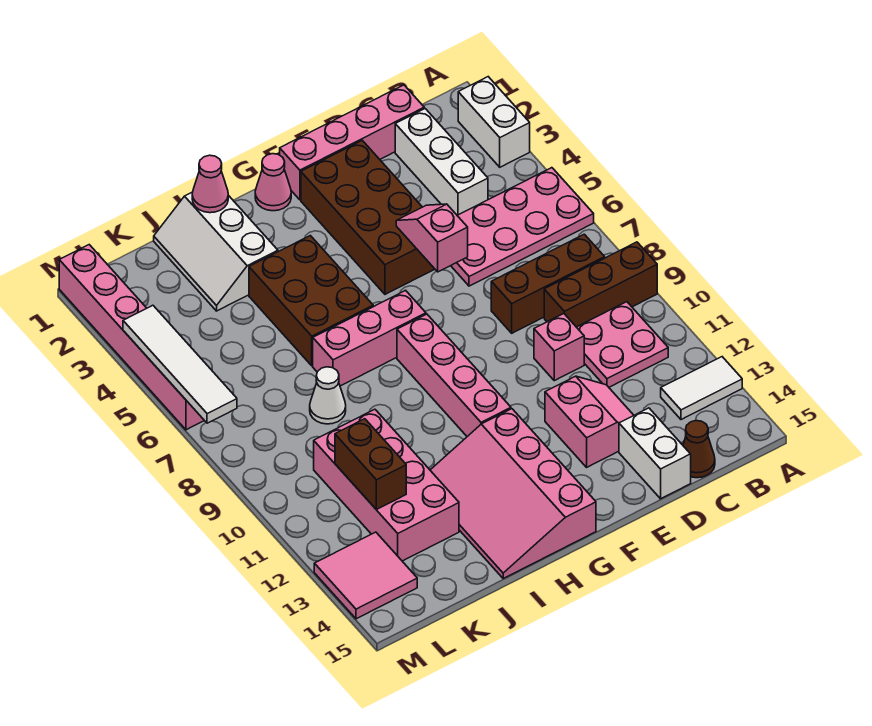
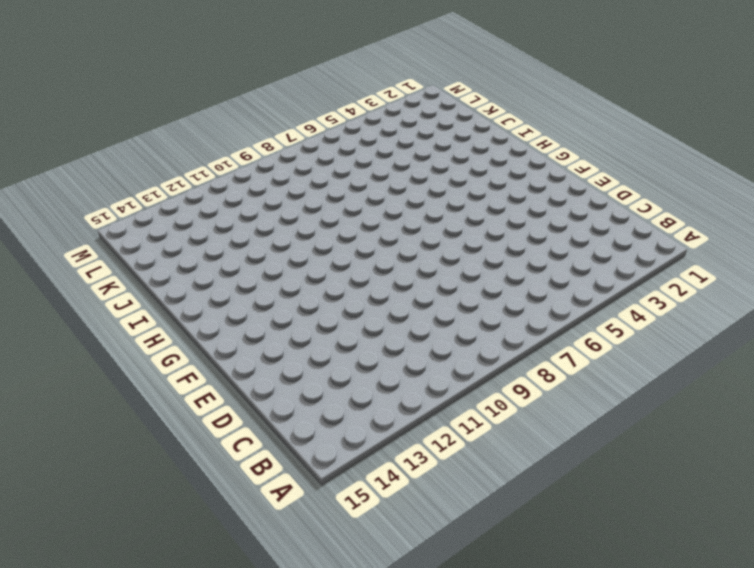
none -> white brick A2:A3 level 1
none -> pink plate A5:D6 level 1
none -> brown brick A9:C9 level 1

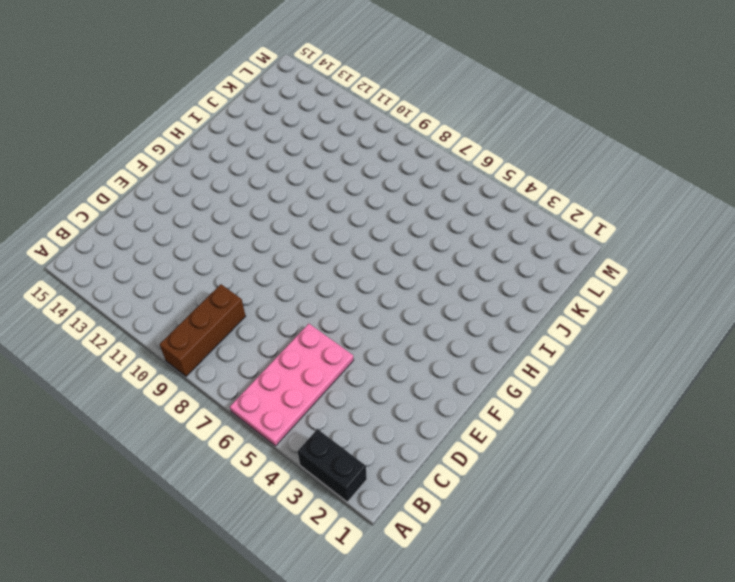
black brick A2:A3 level 1 -> white brick A2:A3 level 1
none -> white tile A13:B13 level 1
none -> brown brick B8:D8 level 1
none -> pink plate B10:C11 level 1

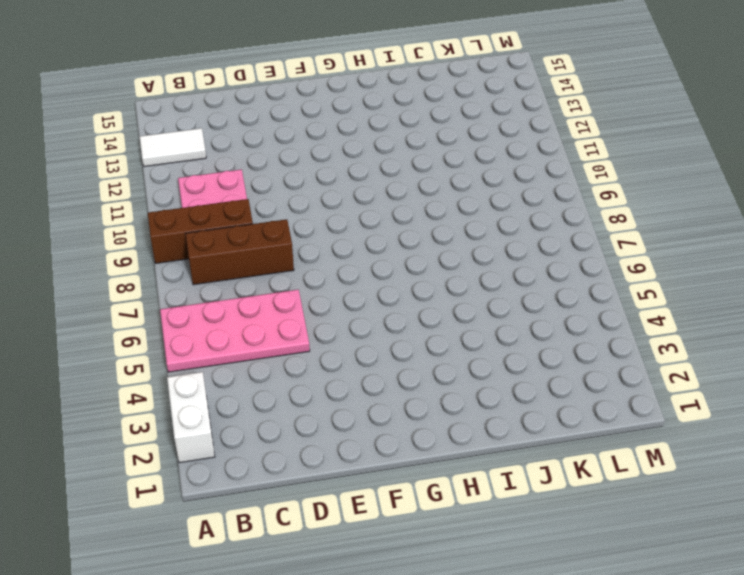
none -> pink brick C1:F1 level 1
none -> white brick C2:C4 level 1
none -> brown cone C15 level 1

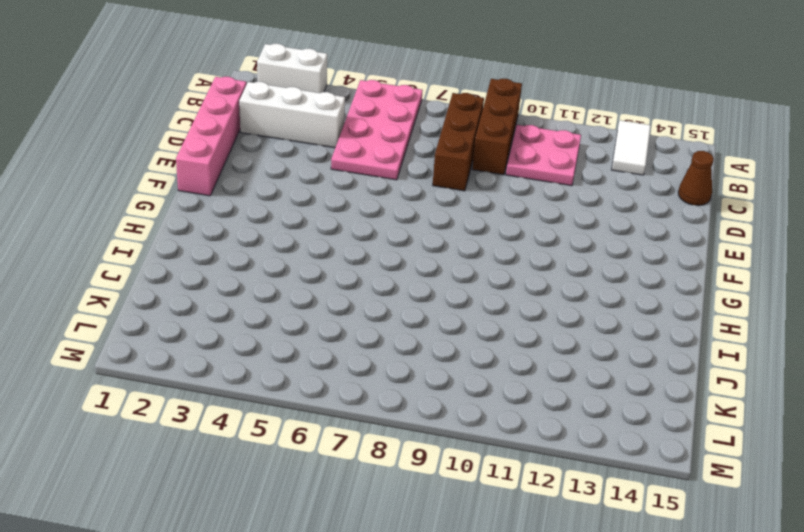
none -> pink brick D10 level 1
none -> pink slope D12:E13 level 1 top E
none -> white brick D14:D15 level 1

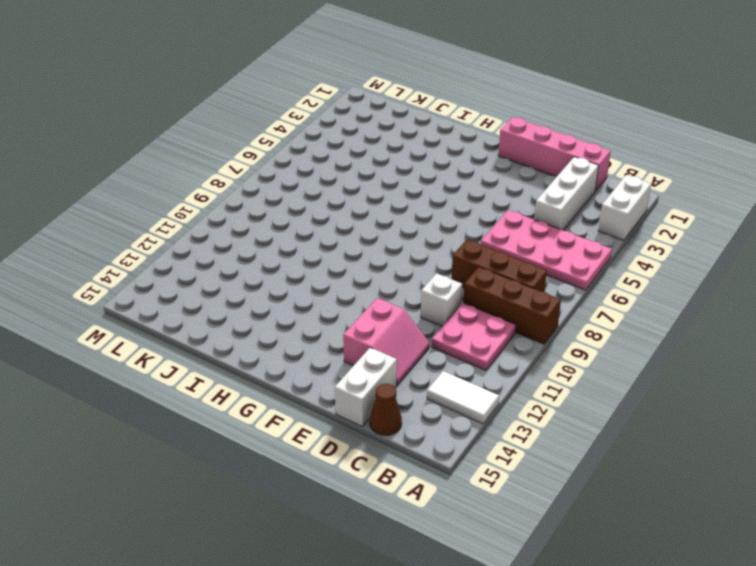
white brick D10 level 1 -> pink brick D10 level 1
none -> brown brick E2:F5 level 1
none -> pink cone G1 level 1
none -> pink brick G7:I7 level 1

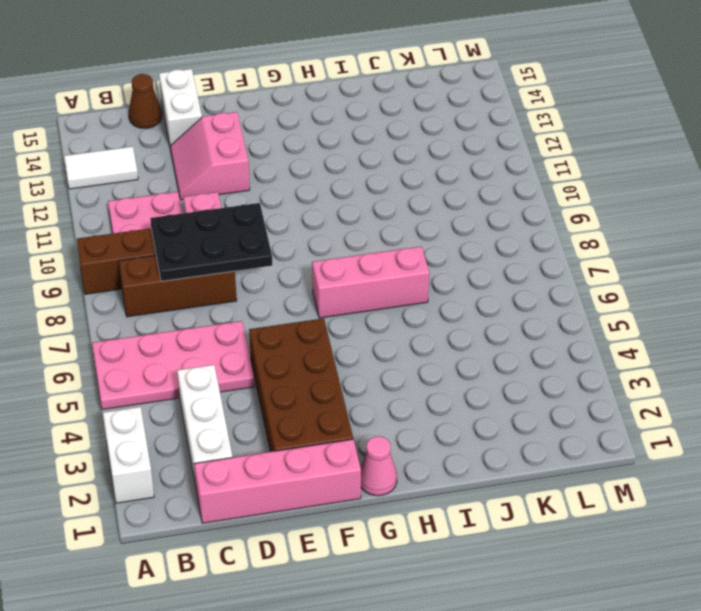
black plate C8:E9 level 2 -> none
none -> pink brick G8:G11 level 1
none -> pink slope G12:I15 level 1 top G
none -> brown brick H4:I6 level 1

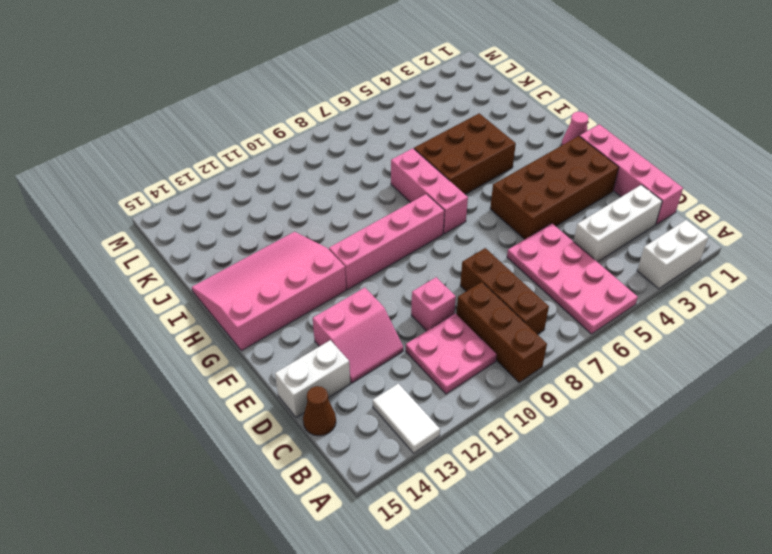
none -> white slope I1:J3 level 1 top I
none -> white cone J8 level 1
none -> pink brick J10:K13 level 1

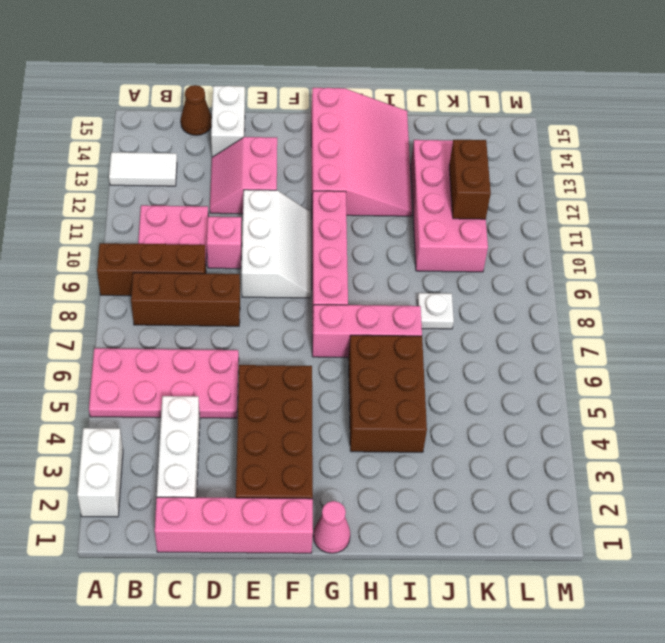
white slope E9:F11 level 1 top E -> white slope I1:J3 level 1 top I
white plate J8 level 1 -> white cone J8 level 1
none -> pink tile L13:M14 level 1
none -> pink brick M1:M6 level 1
none -> pink slope E5:E6 level 2 top 6

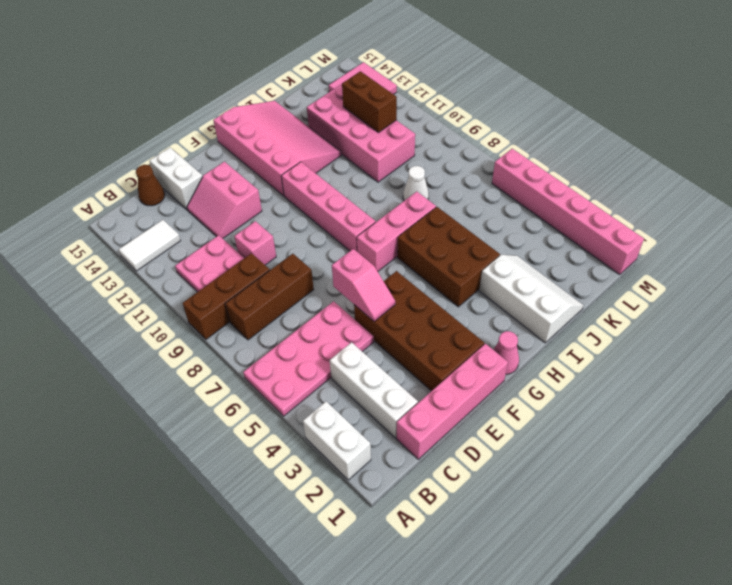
none -> pink cone I1 level 2
none -> white tile M4:M7 level 2

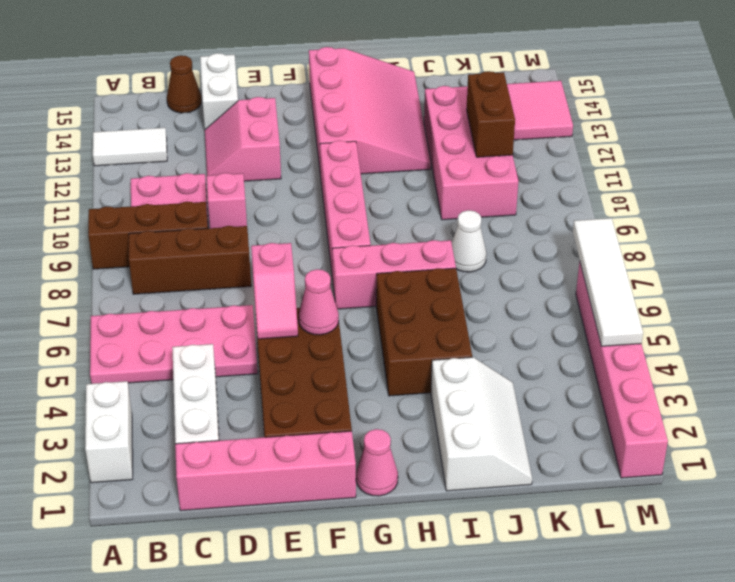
pink cone F5 level 2 -> pink cone I1 level 2

